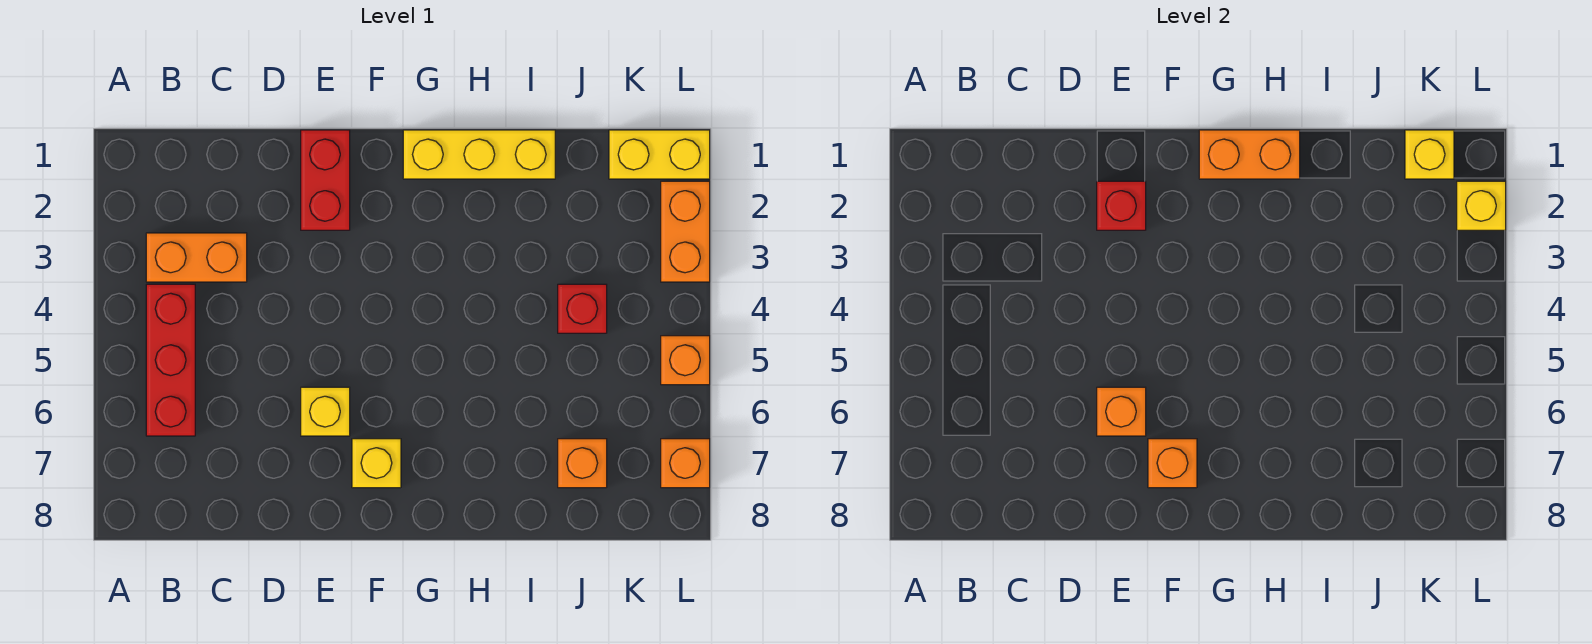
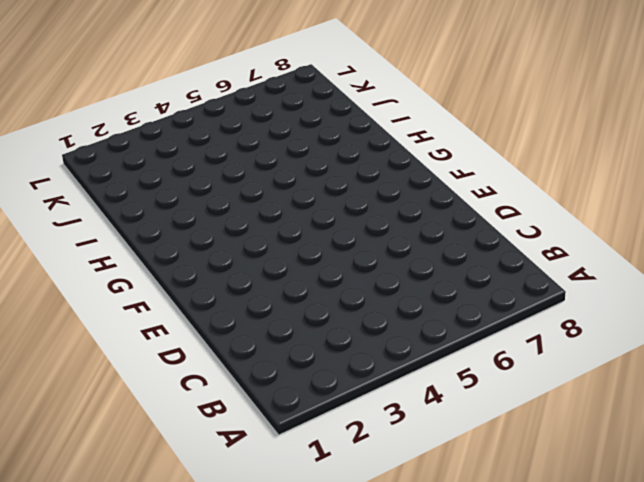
none -> orange brick B3:C3 level 1
none -> red brick B4:B6 level 1
none -> red brick E1:E2 level 1

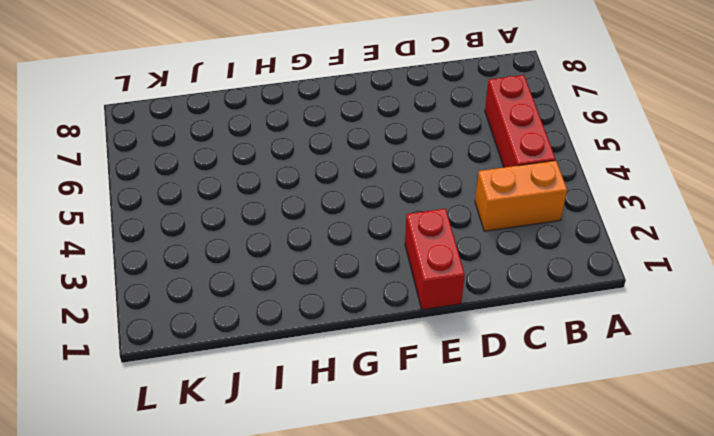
none -> yellow brick E6 level 1
none -> yellow brick F7 level 1
none -> yellow brick G1:I1 level 1

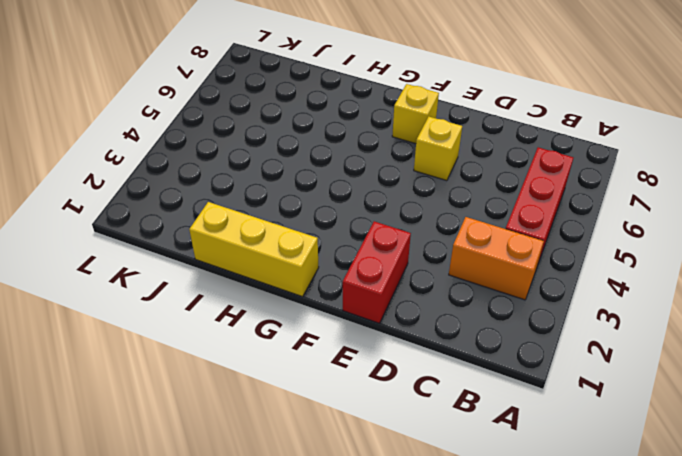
none -> red brick J4 level 1
none -> orange brick J7 level 1
none -> yellow brick K1:L1 level 1

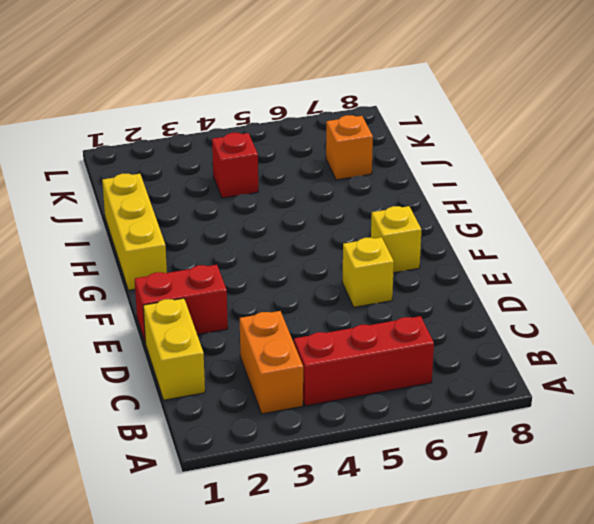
yellow brick C1:D1 level 1 -> yellow brick K1:L1 level 1
none -> orange brick L2:L3 level 1
none -> orange brick L5 level 1
none -> orange brick L7 level 1

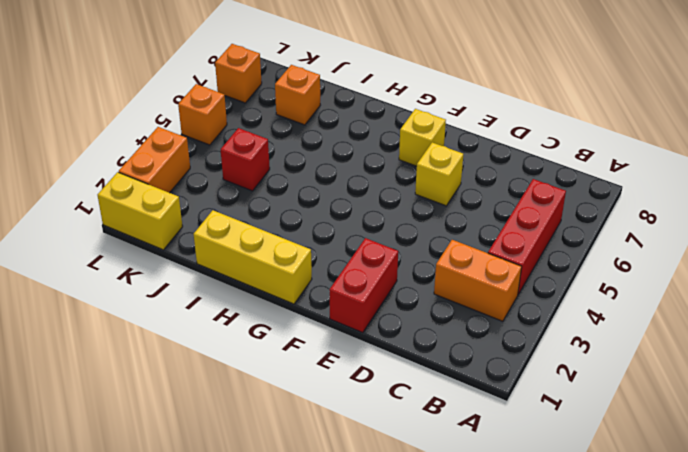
none -> red brick E2 level 2
none -> orange brick E6 level 2
none -> orange brick F7 level 2

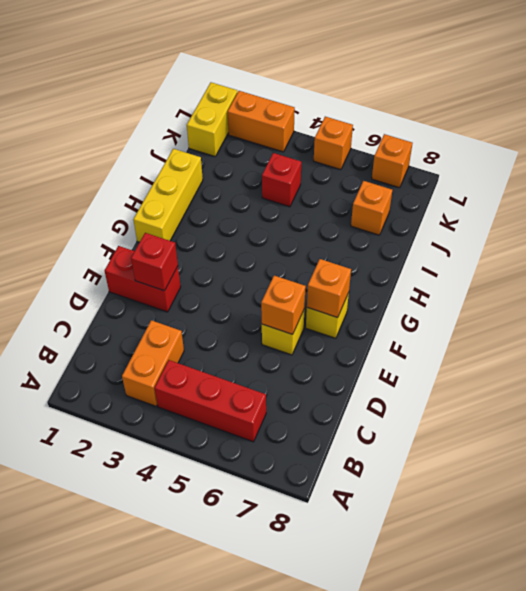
none -> orange brick G1:H1 level 2
none -> yellow brick K1 level 2
none -> yellow brick L2 level 2

